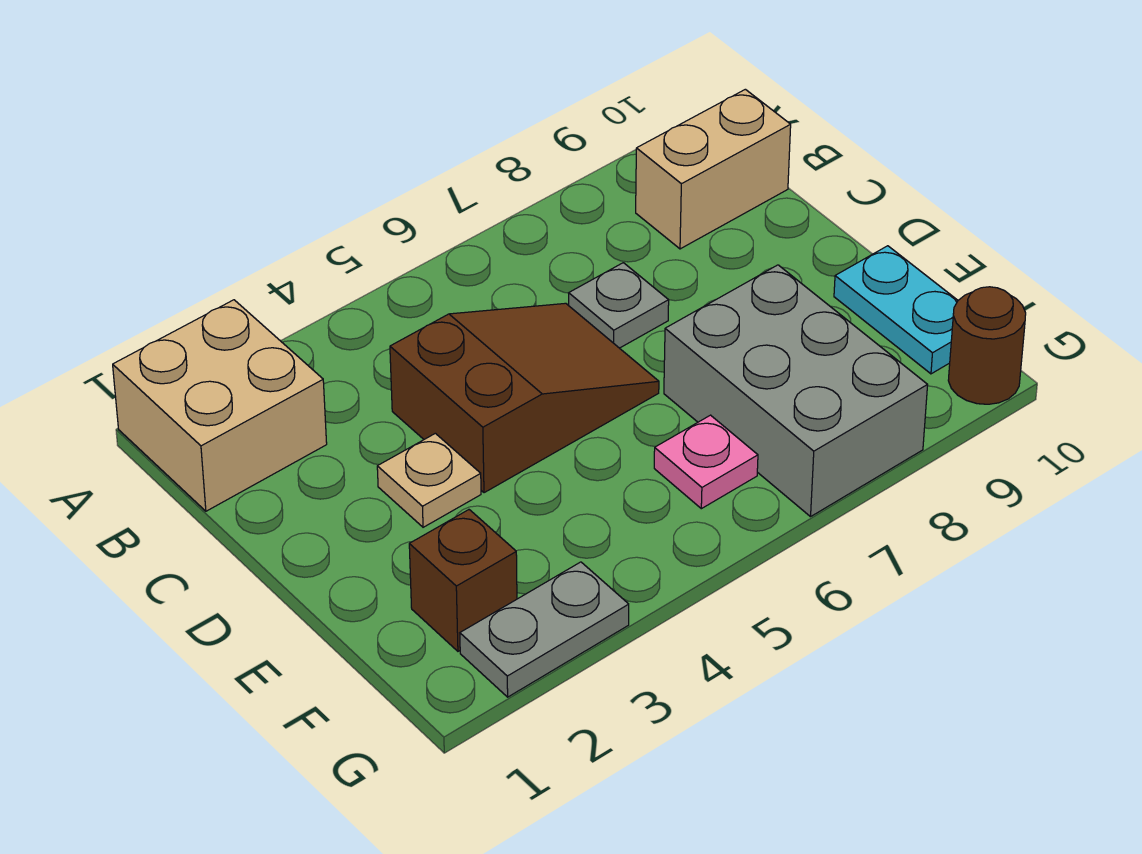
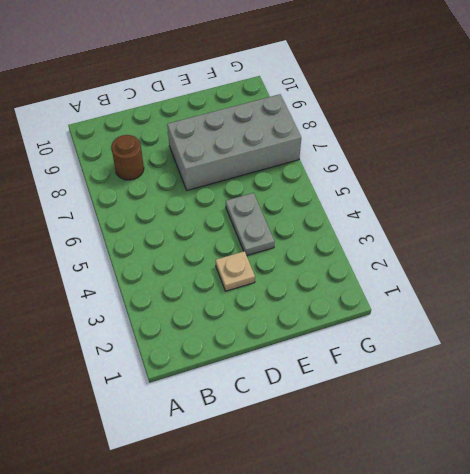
brown round brick B8 level 1 -> brown round brick G10 level 1
grey brick D7:G8 level 1 -> grey brick E7:G8 level 1
grey plate E4:E5 level 1 -> grey plate G2:G3 level 1
none -> tan brick A1:B2 level 1
none -> tan brick B9:B10 level 1

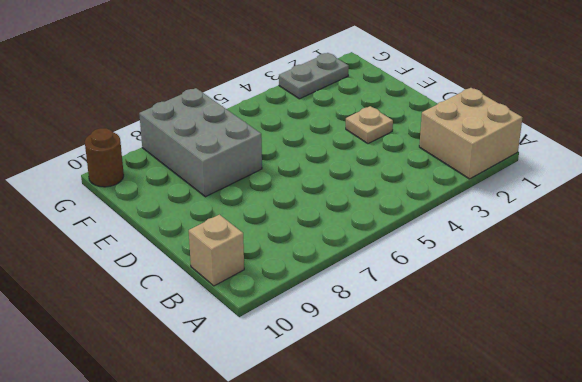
tan brick B10 level 1 -> tan brick B9:B10 level 1
none -> brown slope C4:D6 level 1 top 4
none -> grey plate C7 level 1

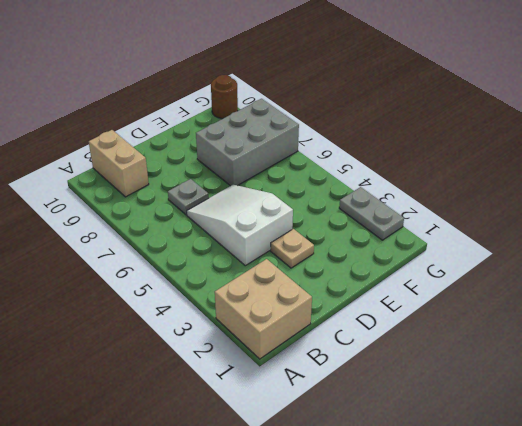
white slope C4:D6 level 1 top 4 -> brown slope C4:D6 level 1 top 4
none -> cyan plate E10:F10 level 1
none -> brown brick F2 level 1

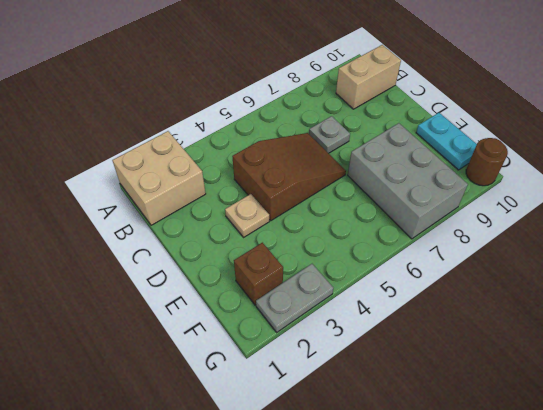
none -> pink plate F6 level 1

